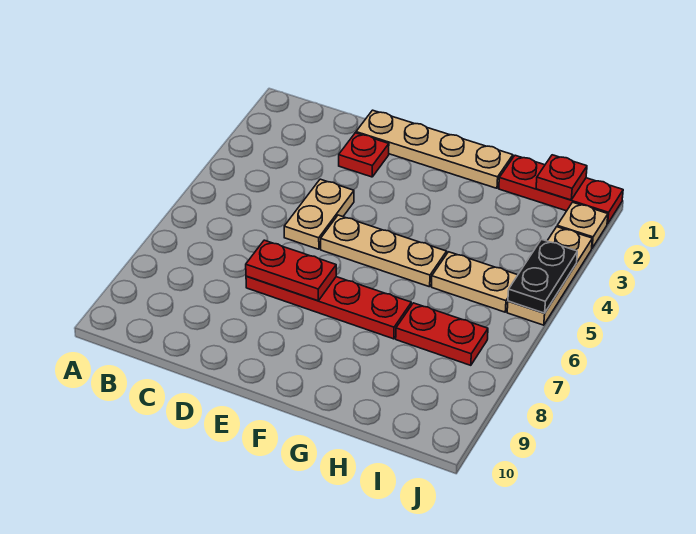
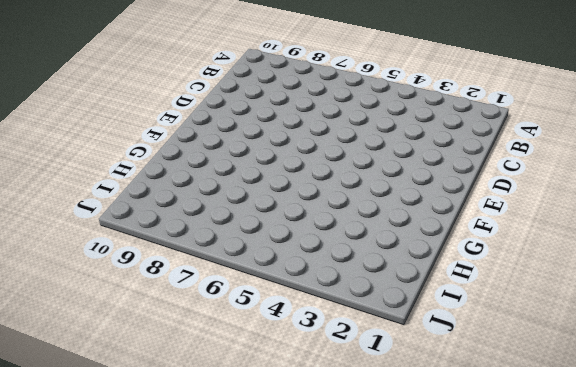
none -> tan plate D1:G1 level 1
none -> red plate D2 level 1
none -> tan plate D4:D5 level 1

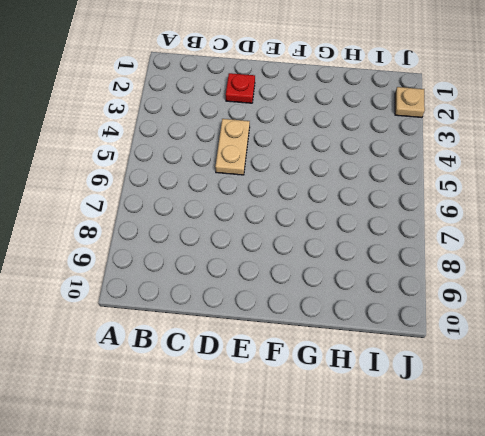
none -> tan plate D1:G1 level 1
none -> red plate D7:G7 level 1
none -> tan plate E5:G5 level 1

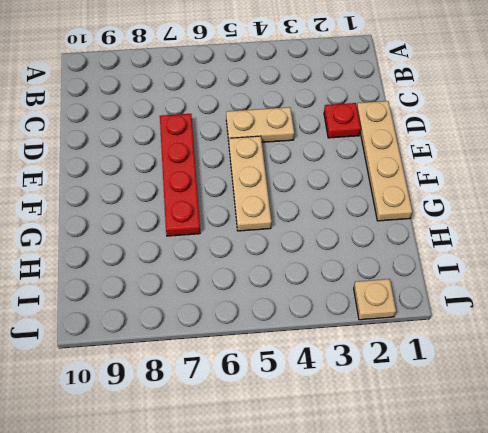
none -> red plate H1:J1 level 1
none -> tan plate H5:I5 level 1
none -> red plate H7:I7 level 1

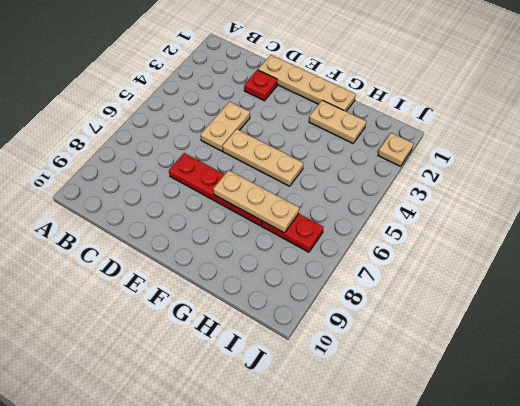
tan plate F7:H7 level 2 -> tan plate J3:J5 level 1
tan plate G2:H2 level 1 -> tan plate H5:I5 level 1
none -> red plate H1:J1 level 1
none -> red plate D7:E7 level 2
none -> red plate I1 level 2

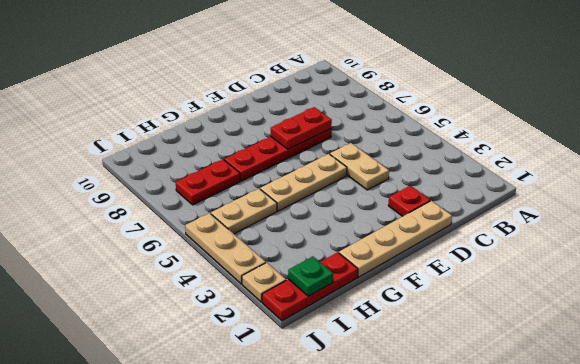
green plate I1 level 2 -> red plate I1 level 2
none -> black plate J4:J5 level 2

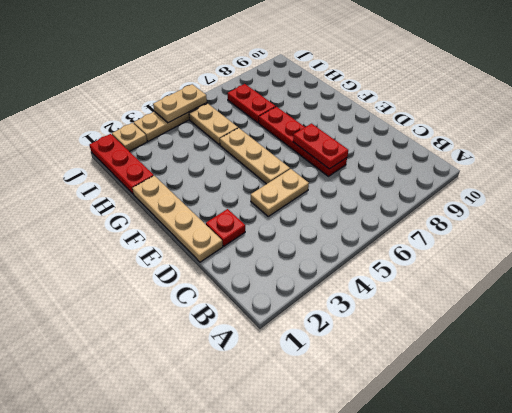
tan plate J4:J5 level 2 -> black plate J4:J5 level 2
none -> red plate I1 level 2

